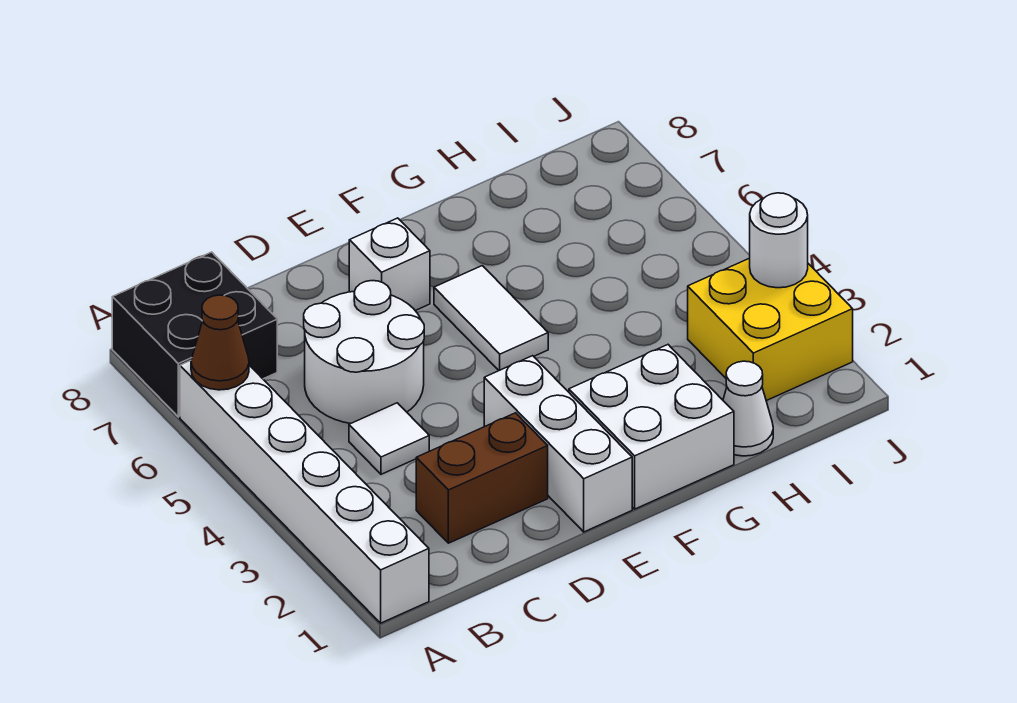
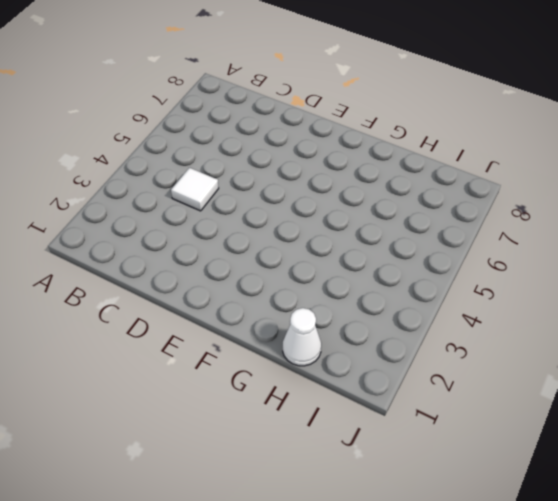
none -> white brick A1:A6 level 1
none -> black brick A7:B8 level 1
none -> brown brick C2:D2 level 1

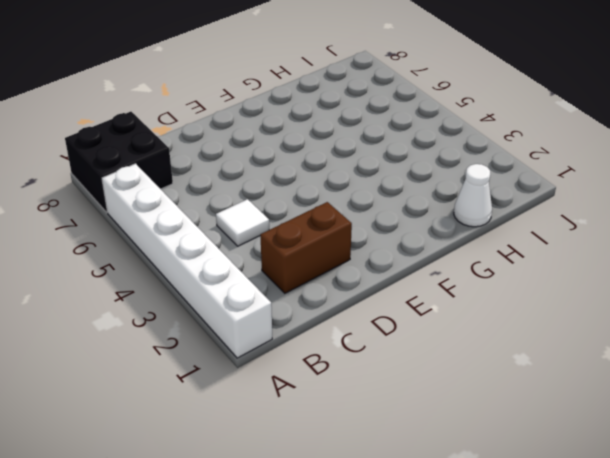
none -> white round brick C5:D6 level 1
none -> white brick E1:E3 level 1
none -> white brick E7 level 1

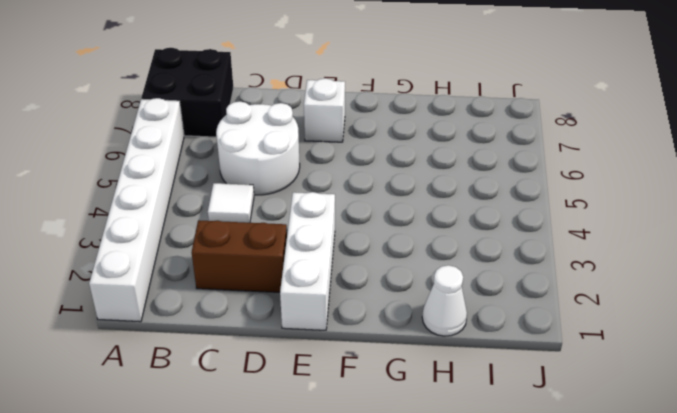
none -> white brick F1:G2 level 1
none -> white tile F5:F6 level 1
none -> yellow brick I2:J3 level 1

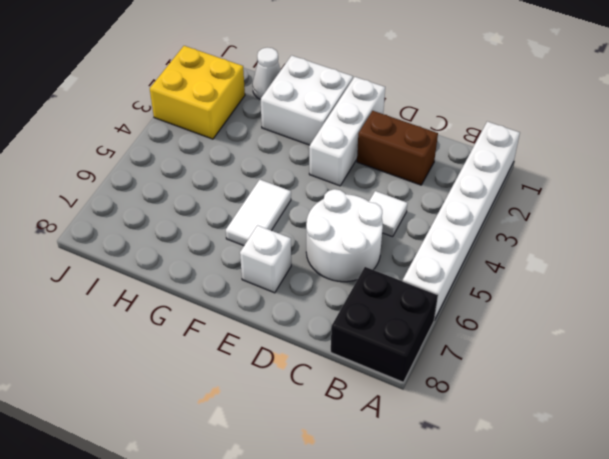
none -> brown cone A6 level 2
none -> white round brick J3 level 2

